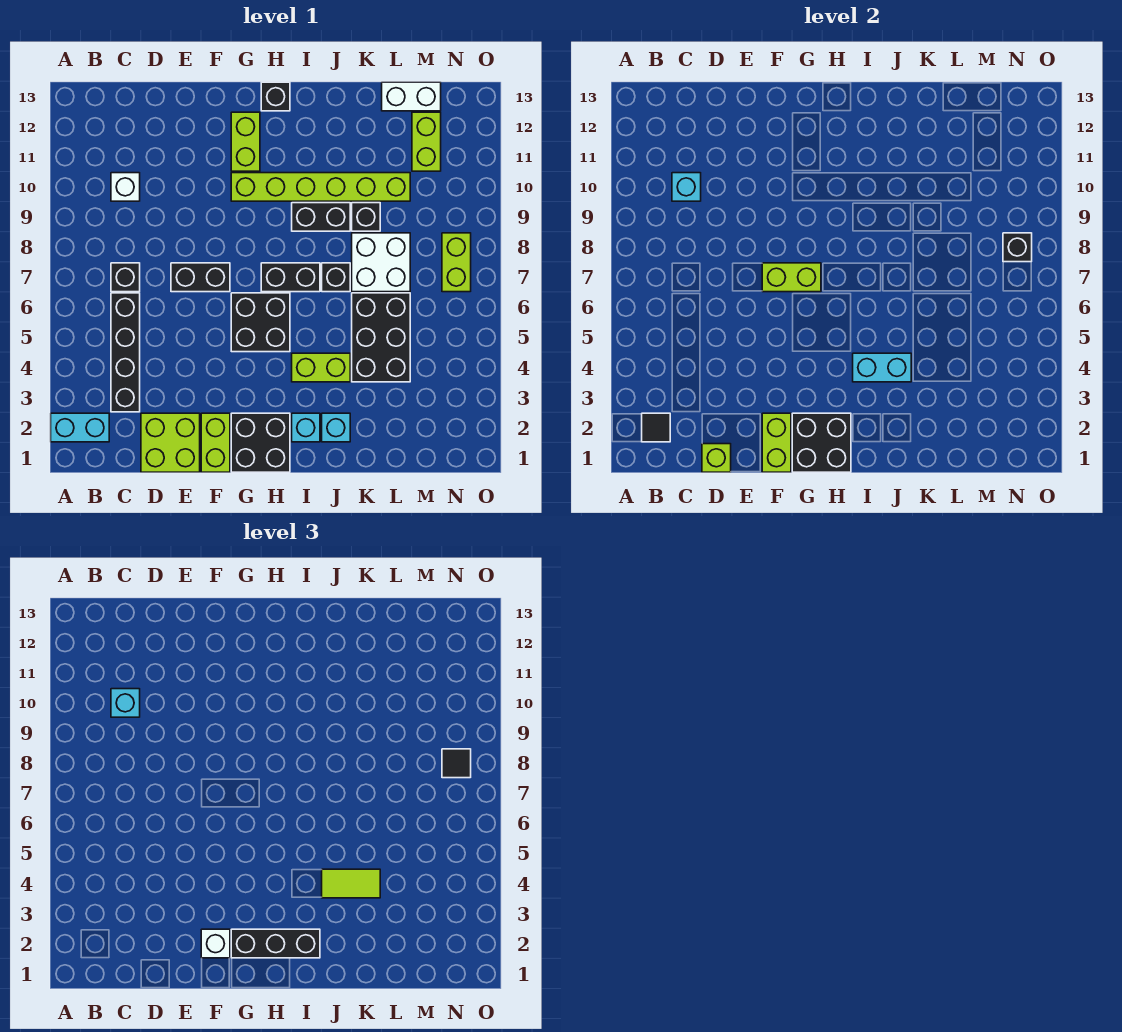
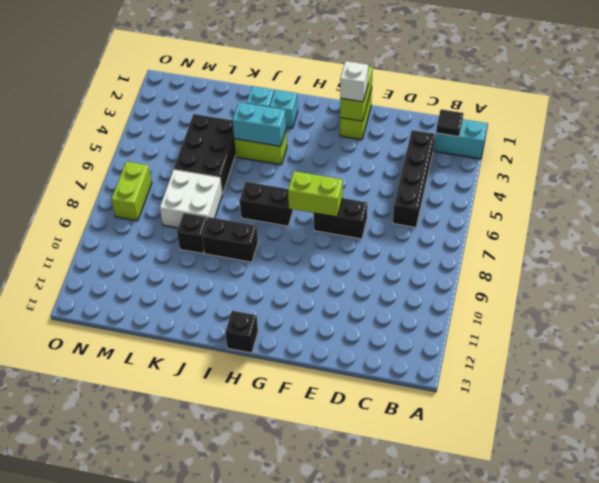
none -> black brick C7 level 1
none -> white brick C10 level 1
none -> lime brick D1:E2 level 1
none -> black brick G1:H2 level 1

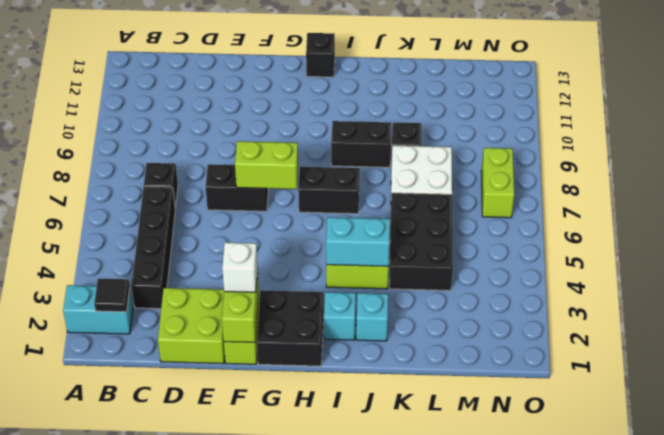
none -> white brick C10 level 1
none -> black brick G5:H6 level 1
none -> lime brick G10:L10 level 1
none -> lime brick G11:G12 level 1

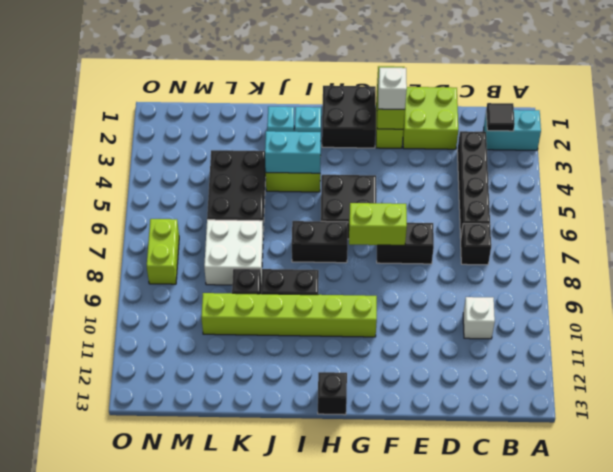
none -> lime brick G11:G12 level 1
none -> black brick J7 level 1
none -> white brick L13:M13 level 1
none -> lime brick M11:M12 level 1

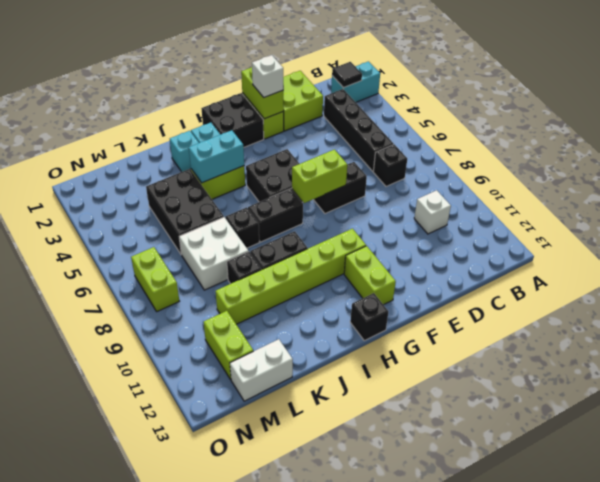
none -> cyan brick C10 level 2
none -> lime brick D1 level 2
none -> black brick G1:H2 level 2
none -> black brick N8 level 2

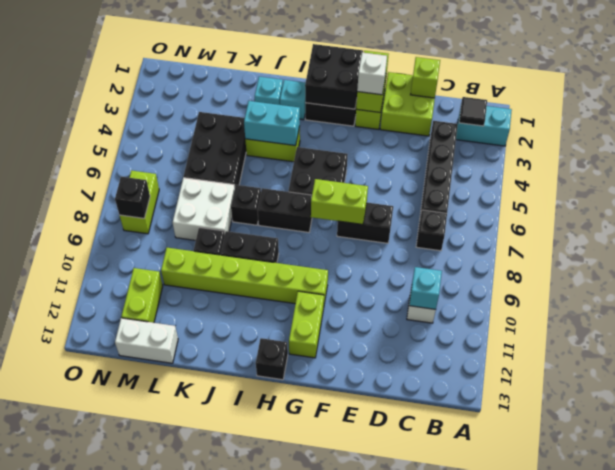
none -> cyan brick C10 level 3
none -> black brick G2:I2 level 3
none -> lime tile J4:K4 level 3
none -> black tile N8 level 3

